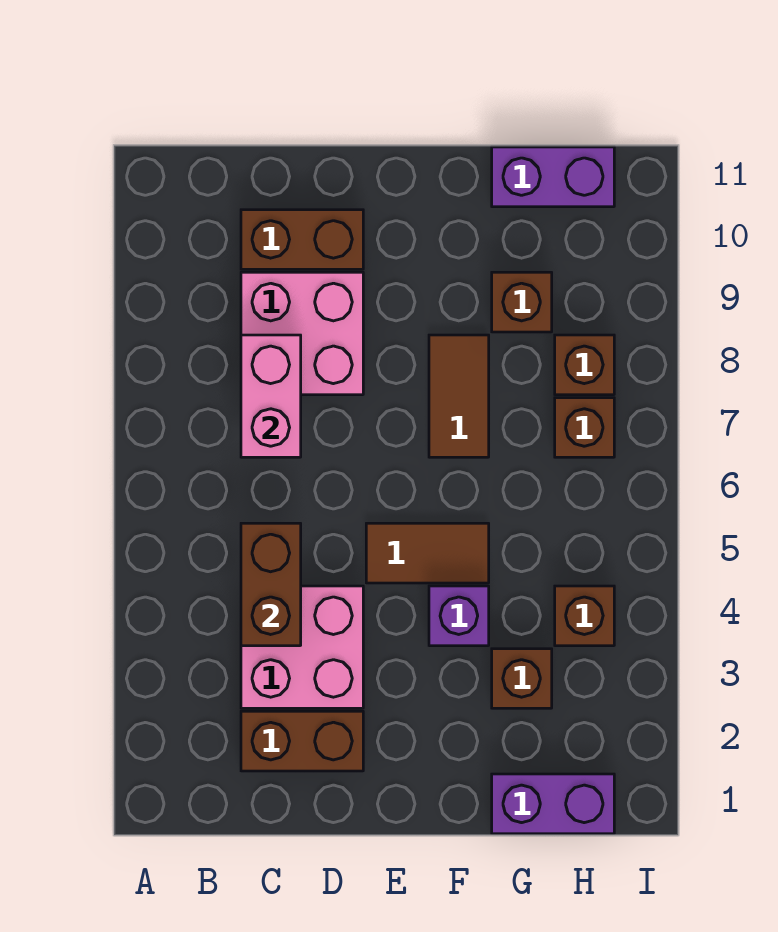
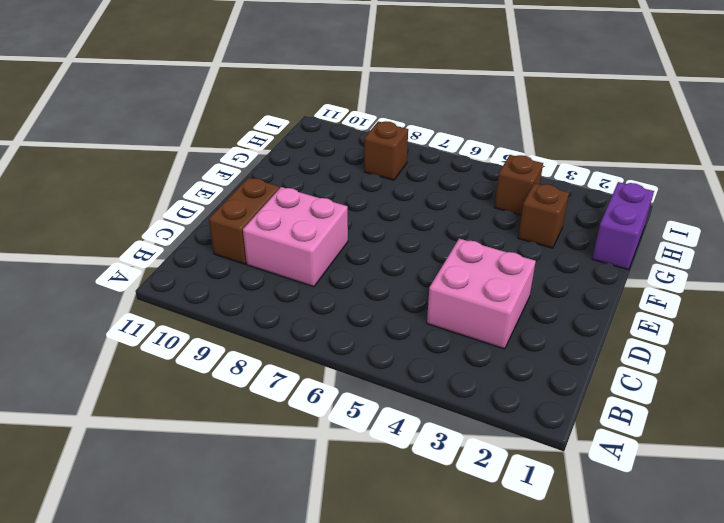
none -> brown brick C2:D2 level 1
none -> brown tile E5:F5 level 1
none -> purple brick F4 level 1

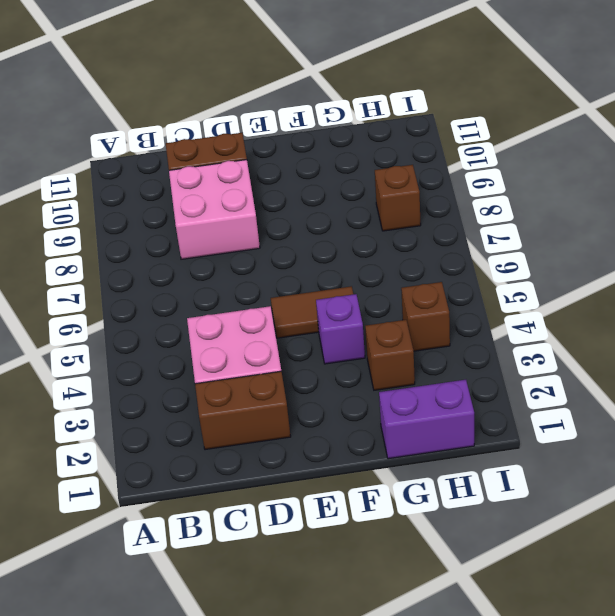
none -> brown tile F7:F8 level 1
none -> brown brick G9 level 1
none -> purple brick G11:H11 level 1

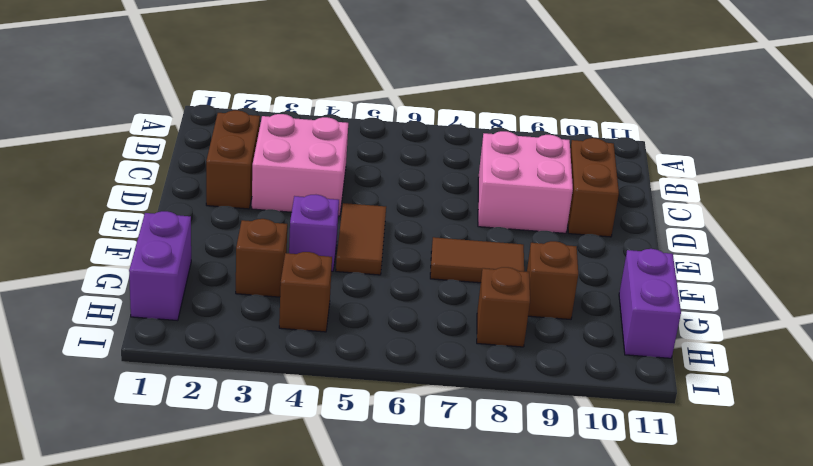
none -> brown brick H7 level 1
none -> brown brick C4:C5 level 2
none -> pink brick C7:C8 level 2

